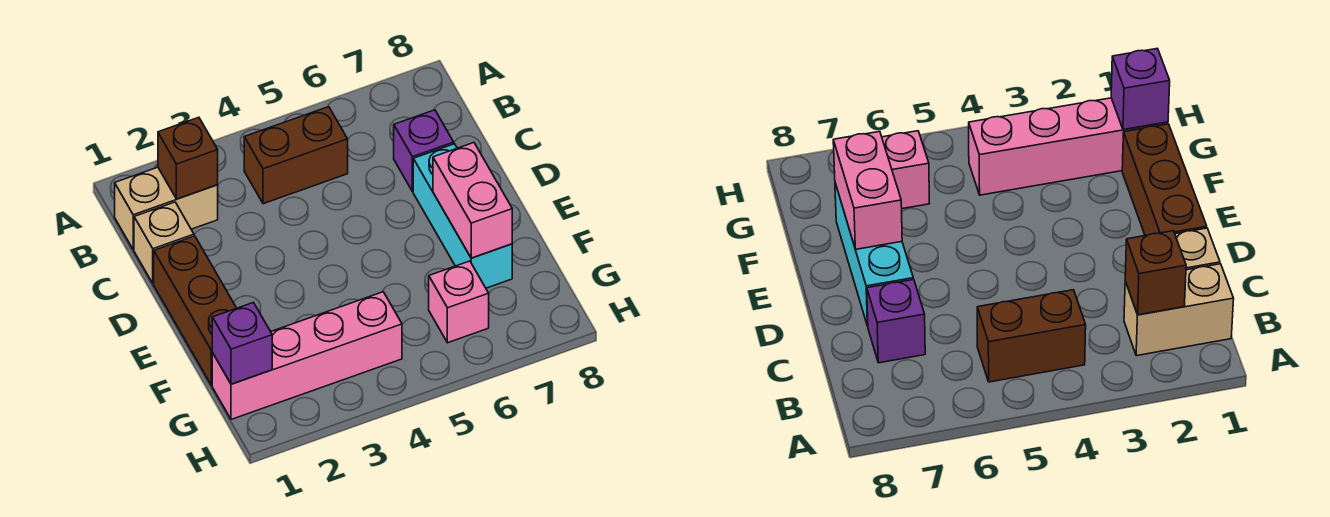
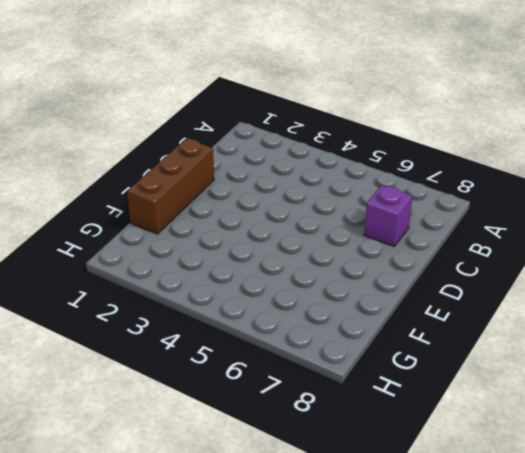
none -> tan brick B1:B2 level 1
none -> brown brick B4:B5 level 1

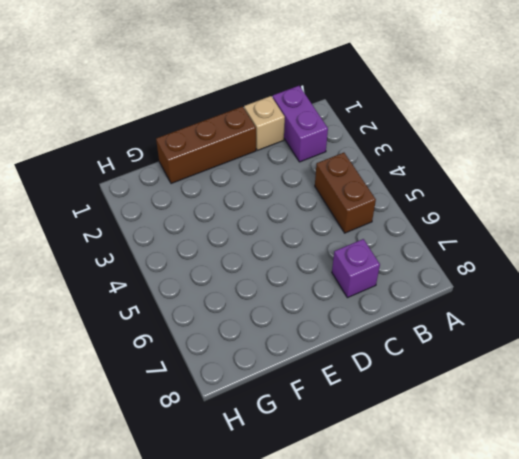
purple brick B1:B2 level 1 -> tan brick B1:B2 level 1
none -> cyan brick D7:F7 level 1
none -> pink brick G1:G4 level 1

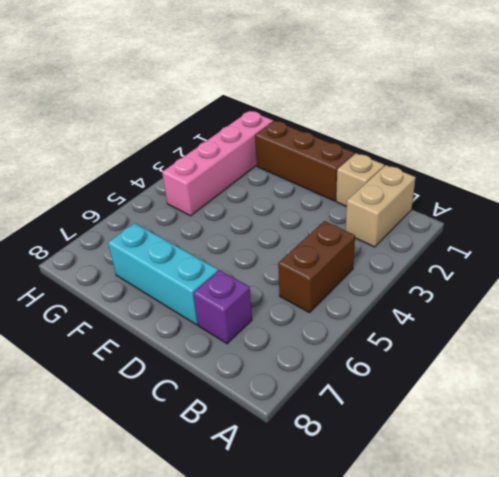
none -> pink brick G6 level 1
none -> brown brick B2 level 2

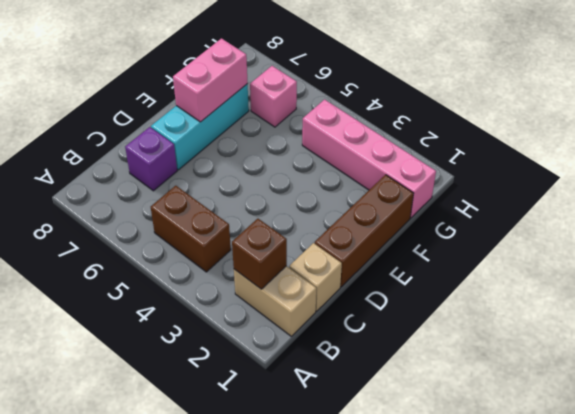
none -> purple brick G1 level 2

